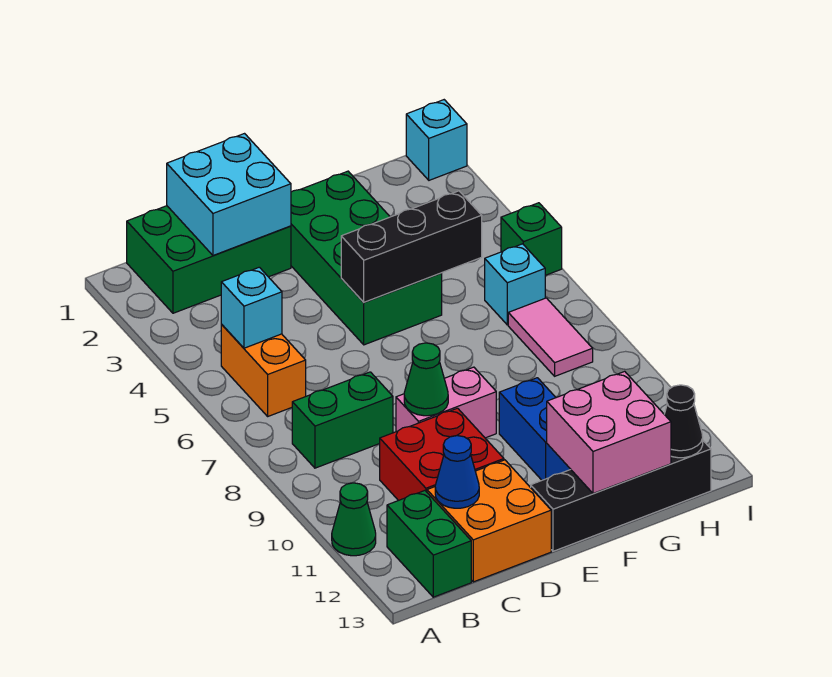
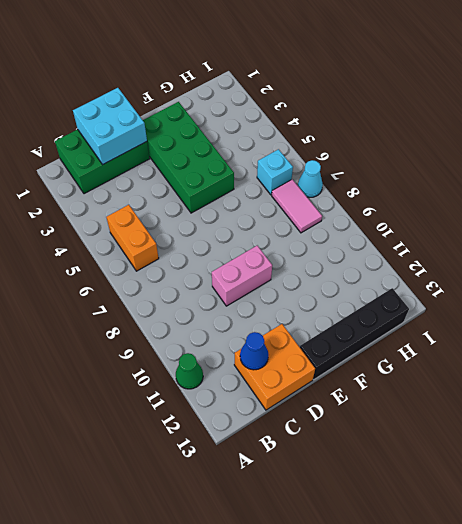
cyan cone I7 level 1 -> none
none -> green brick B8:C8 level 1
none -> green brick B12:B13 level 1
none -> red brick C10:D11 level 1

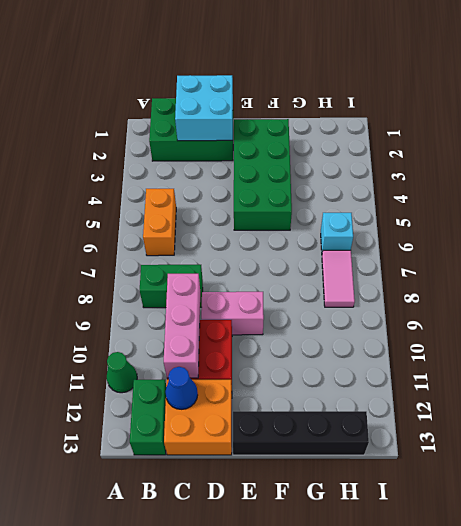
pink brick C9:C11 level 2 -> none
none -> blue brick F10:F11 level 1
none -> cyan brick I1 level 1
none -> green brick I5 level 1

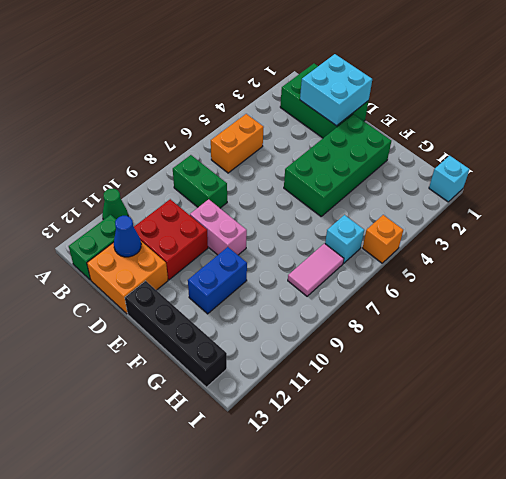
orange brick I5 level 1 -> green brick I5 level 1
none -> cyan brick B5 level 2
none -> green cone D9 level 2
none -> black brick E5:G5 level 2

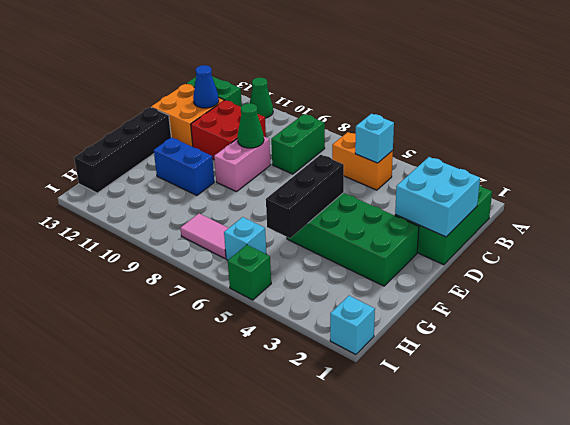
none -> pink brick F12:G13 level 2
none -> black cone H13 level 2

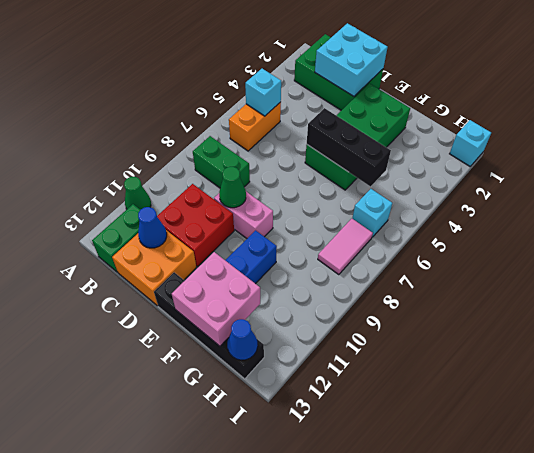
blue cone H13 level 2 -> black cone H13 level 2
none -> green brick I5 level 1

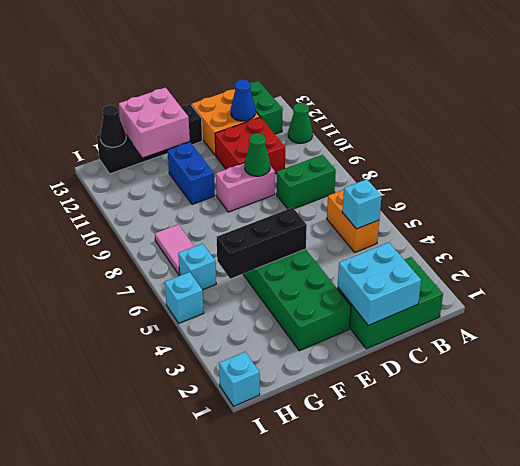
cyan brick I5 level 1 -> green brick I5 level 1

